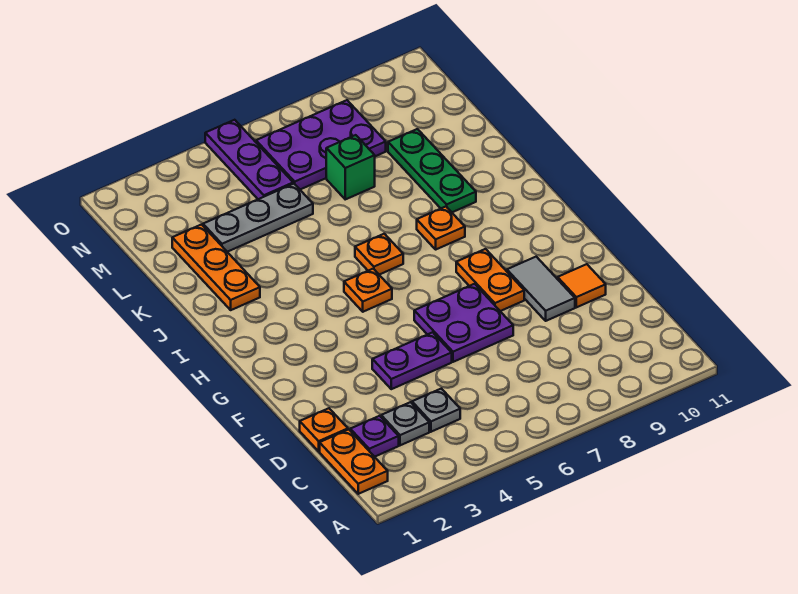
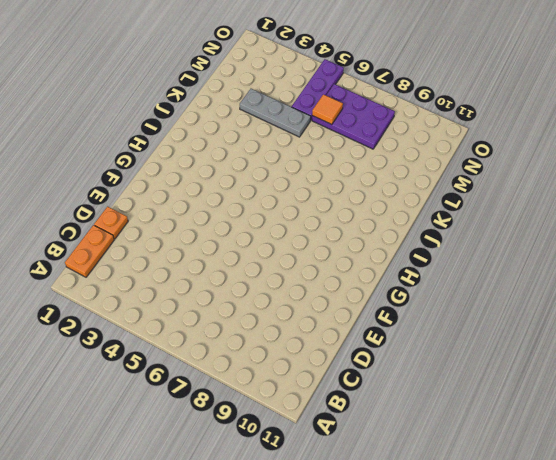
orange tile M6 level 2 -> orange tile E10 level 1
none -> purple plate C2 level 1
none -> grey plate C3 level 1
none -> grey plate C4 level 1

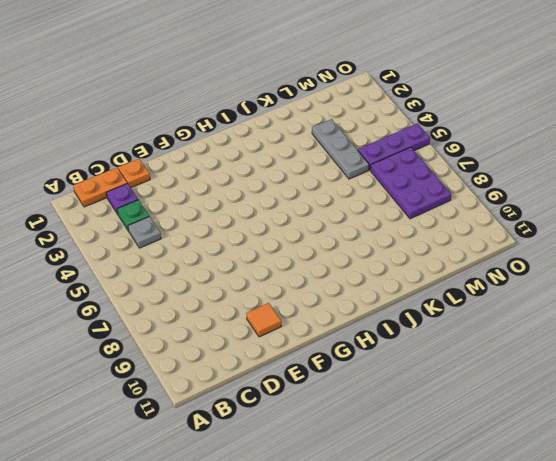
green plate C3 level 1 -> grey plate C3 level 1
none -> purple plate E4:E5 level 1
none -> purple plate E6:F7 level 1
none -> grey tile E9:F9 level 1

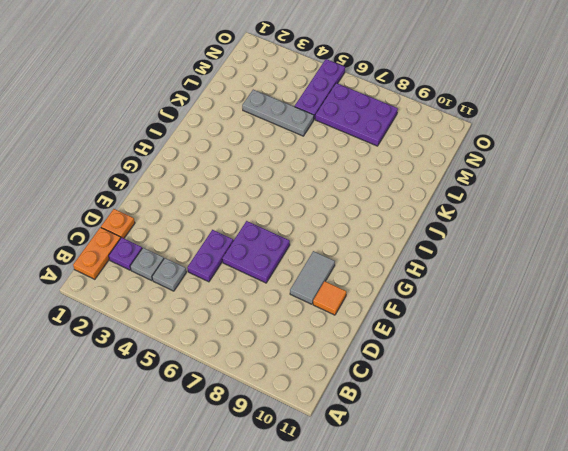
purple plate D5:E5 level 1 -> purple plate E4:E5 level 1
none -> orange plate F8:G8 level 1
none -> orange plate H5 level 1
none -> orange plate I6 level 1

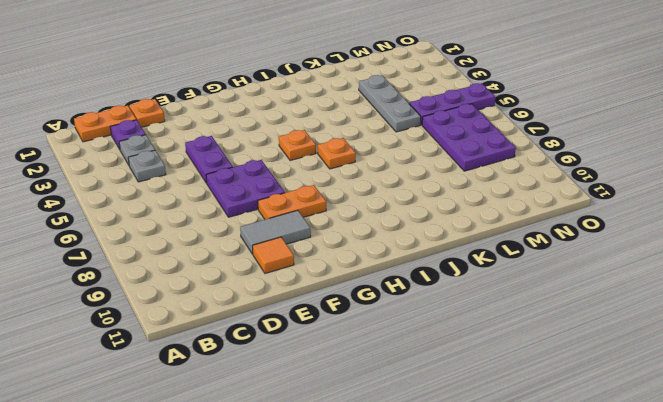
none -> orange plate I8 level 1
none -> orange plate J2:L2 level 1
none -> green plate J9:L9 level 1

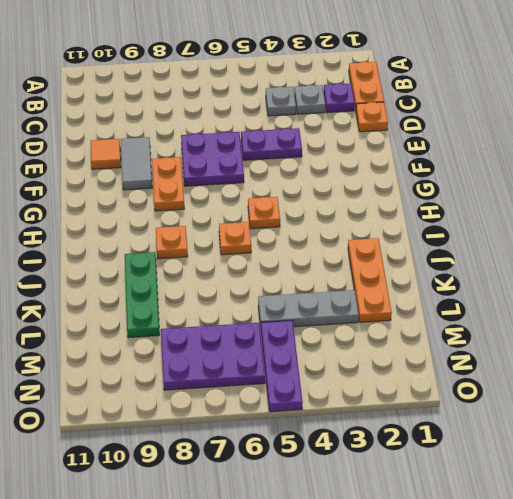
none -> green brick L7 level 1

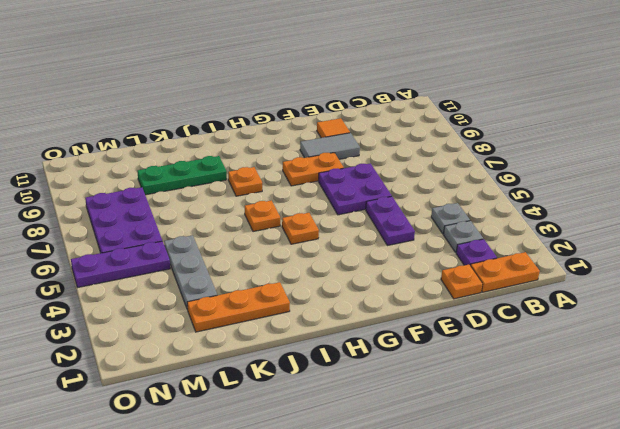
none -> green brick L7 level 1

